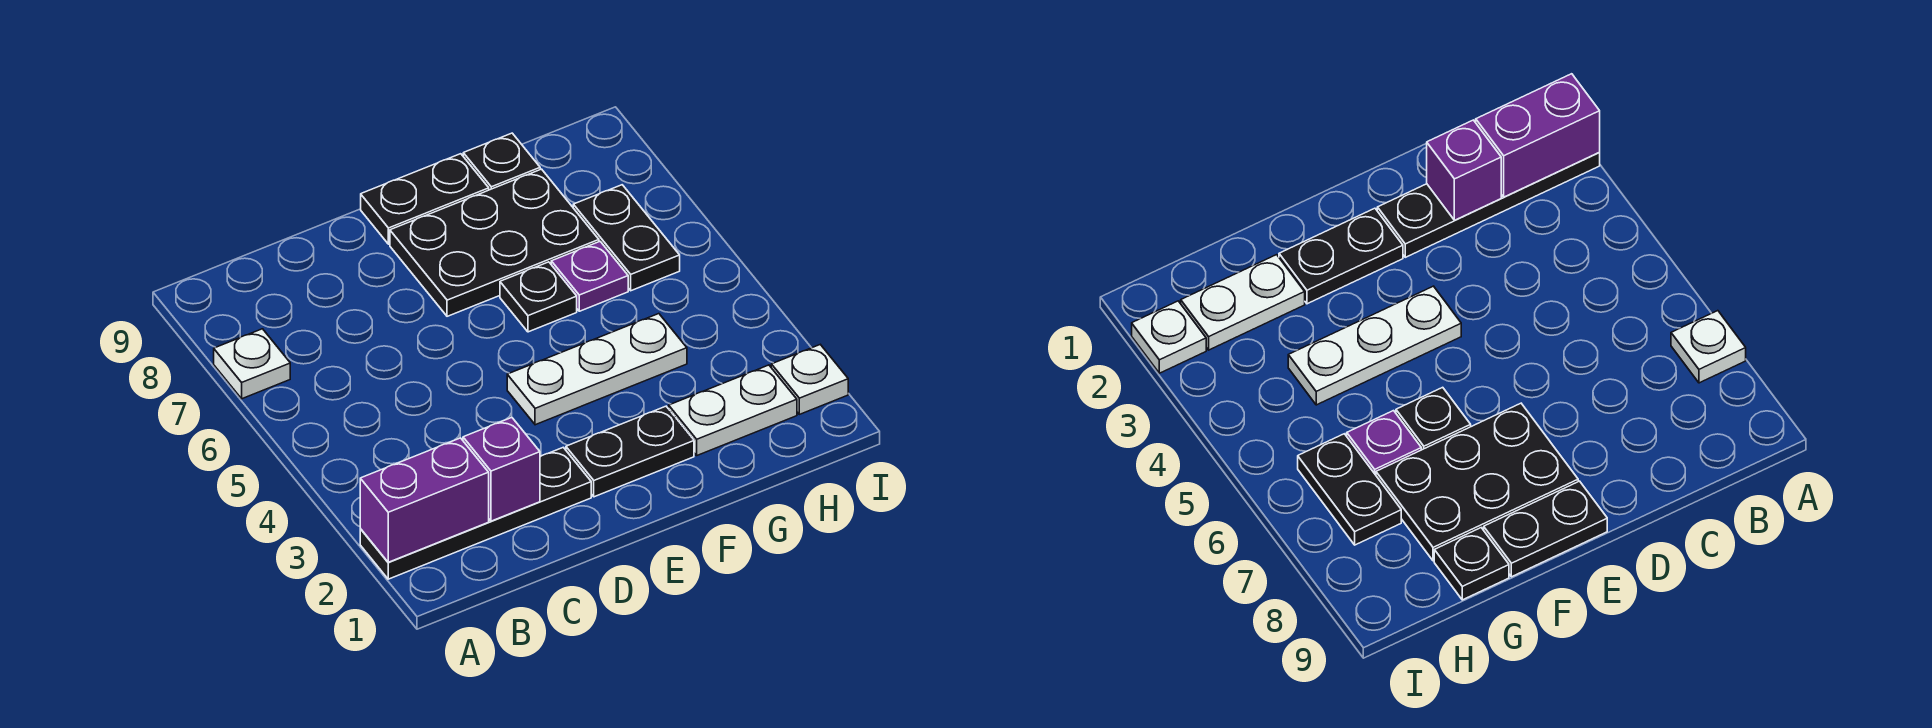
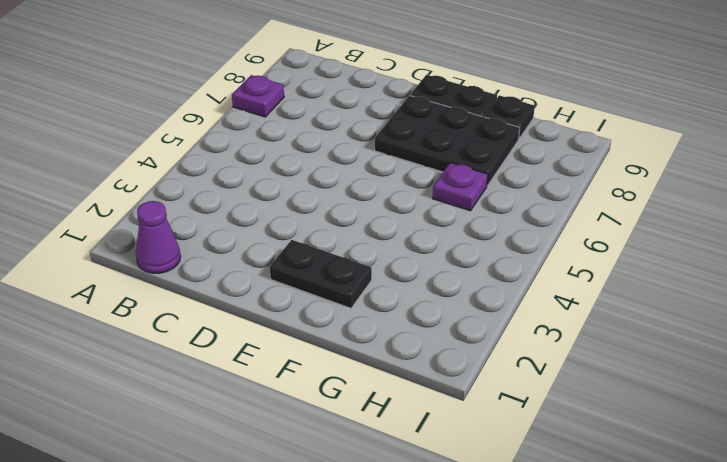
purple plate A7 level 1 -> white plate A7 level 1
purple cone B1 level 1 -> none
none -> black plate A2:D2 level 1
none -> white plate E4:G4 level 1
none -> black plate F6 level 1

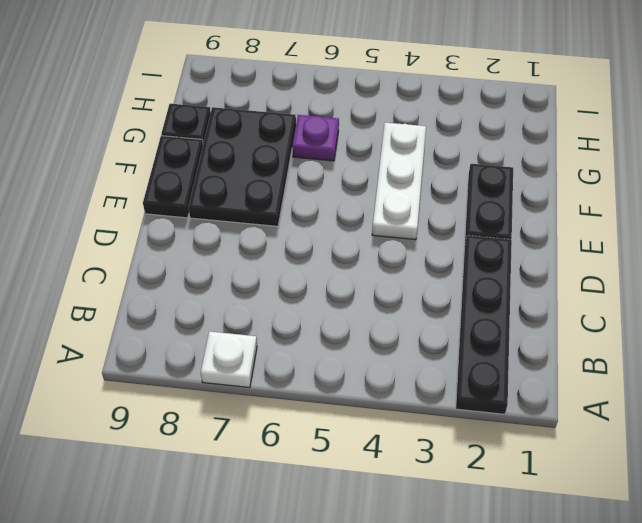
none -> black plate F6 level 1
none -> white plate G2:H2 level 1
none -> black plate H6:H7 level 1

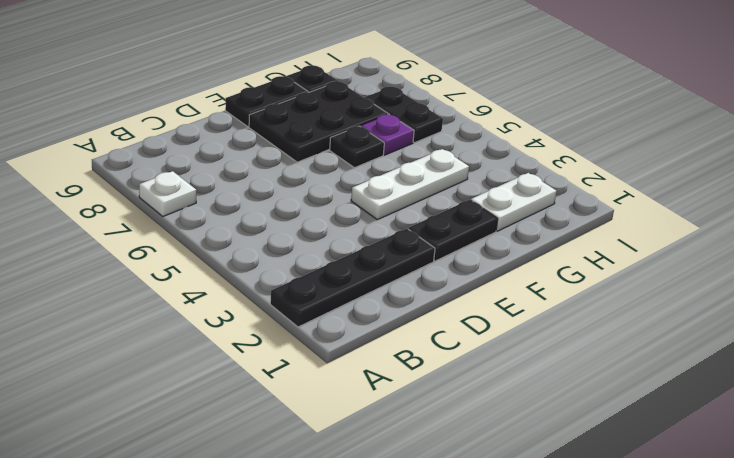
none -> white plate I2 level 1
none -> purple brick A2:B2 level 2
none -> purple brick C2 level 2

